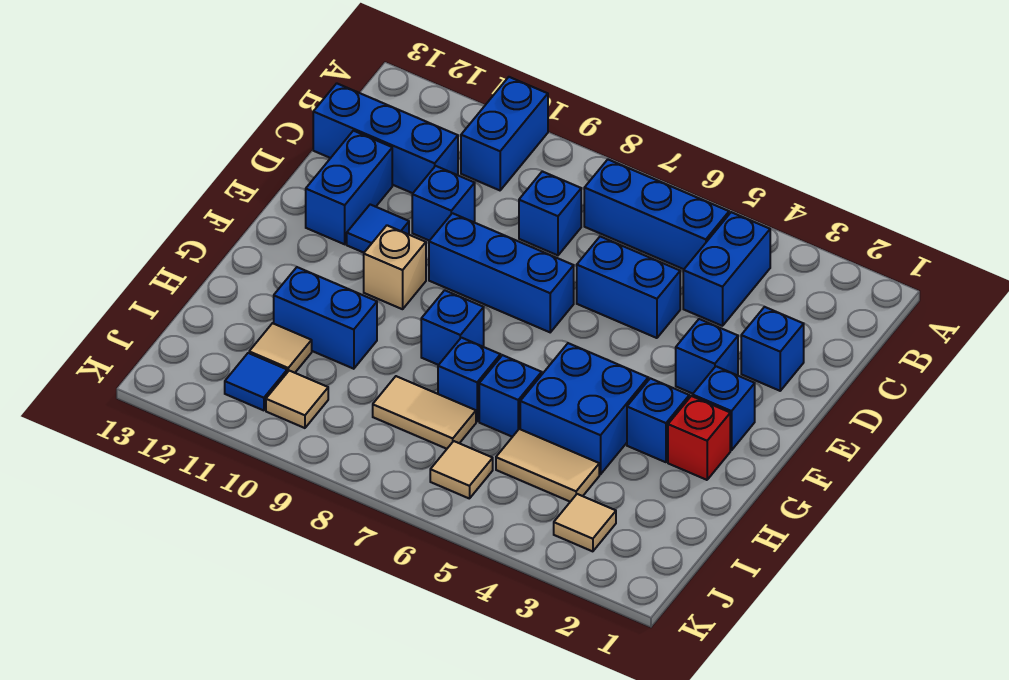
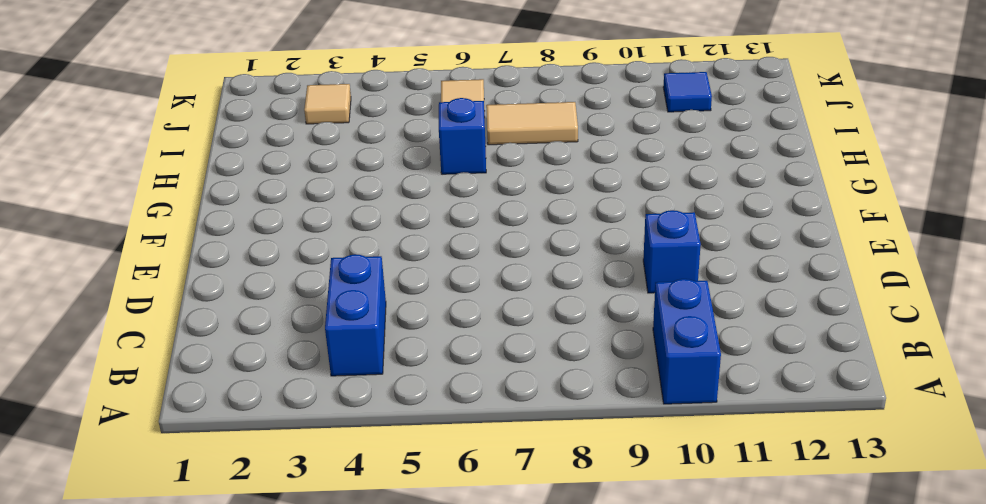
none -> blue brick B5:B7 level 1
none -> blue brick C8 level 1
none -> blue brick C11:C13 level 1

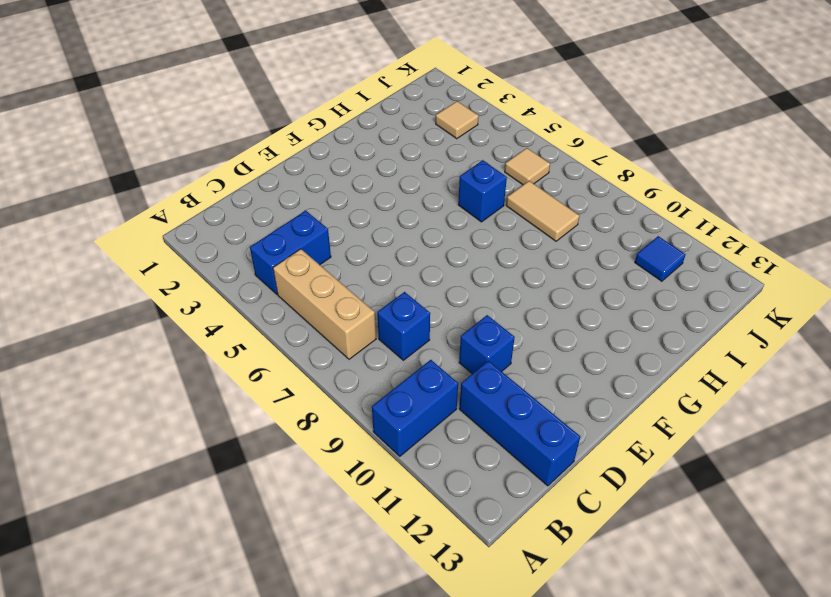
tan brick B5:B7 level 1 -> blue brick B5:B7 level 1
none -> blue brick D2 level 1
none -> blue brick D5:D6 level 1
none -> blue brick D12:E12 level 1

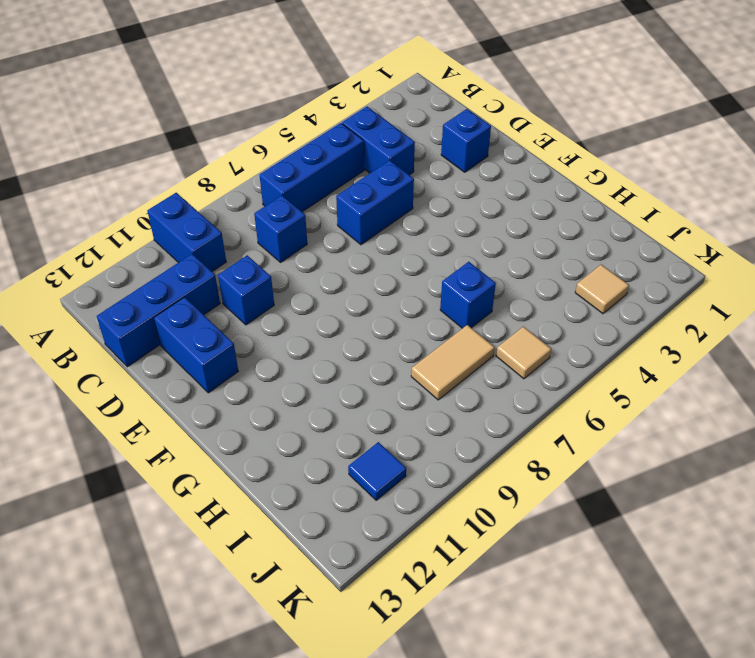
none -> blue brick E3 level 1
none -> blue brick E7:E9 level 1
none -> blue tile E11 level 1

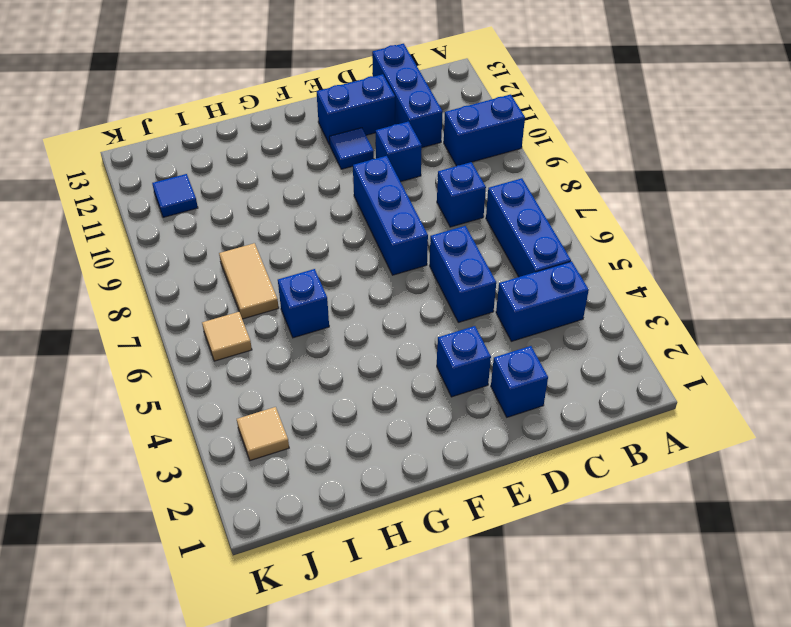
none -> blue brick F2 level 1
none -> tan brick F10 level 1
none -> red brick G2 level 1

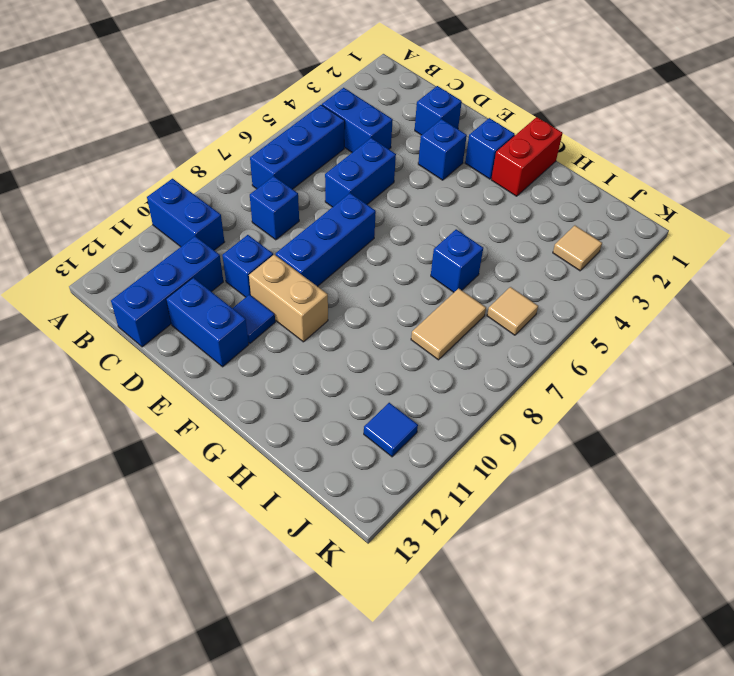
tan brick E10:F10 level 1 -> tan brick F10 level 1
red brick G1:G2 level 1 -> red brick G2 level 1
none -> blue brick G3 level 1
none -> blue brick G4:H5 level 1
none -> blue brick G8 level 1

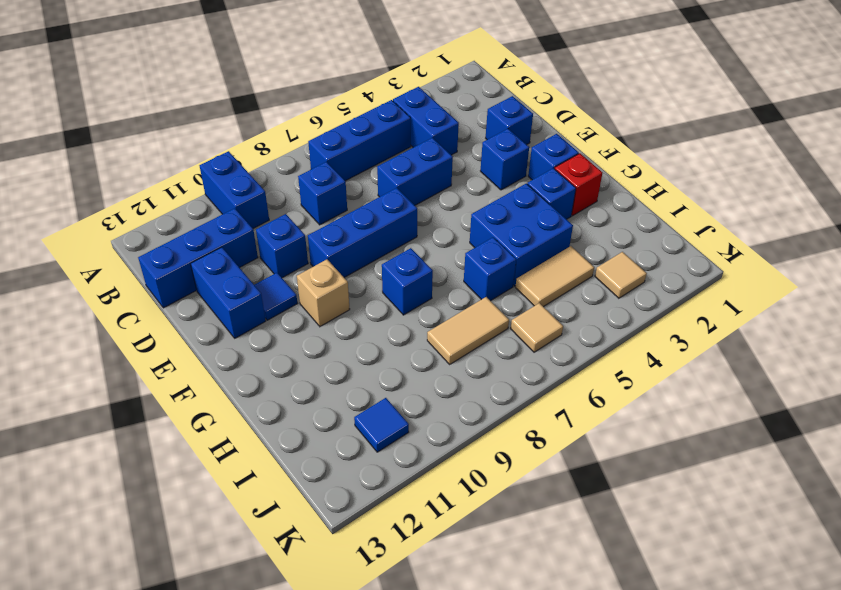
none -> blue brick H7 level 1
none -> blue brick H10:H11 level 1
none -> tan tile I11 level 1

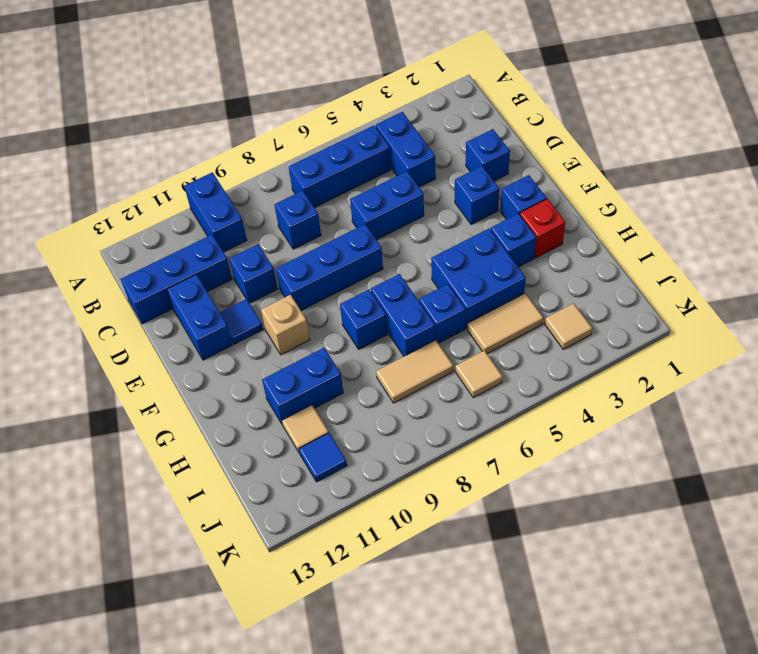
blue brick G7:H7 level 1 -> blue brick H7 level 1
none -> tan tile J10 level 1

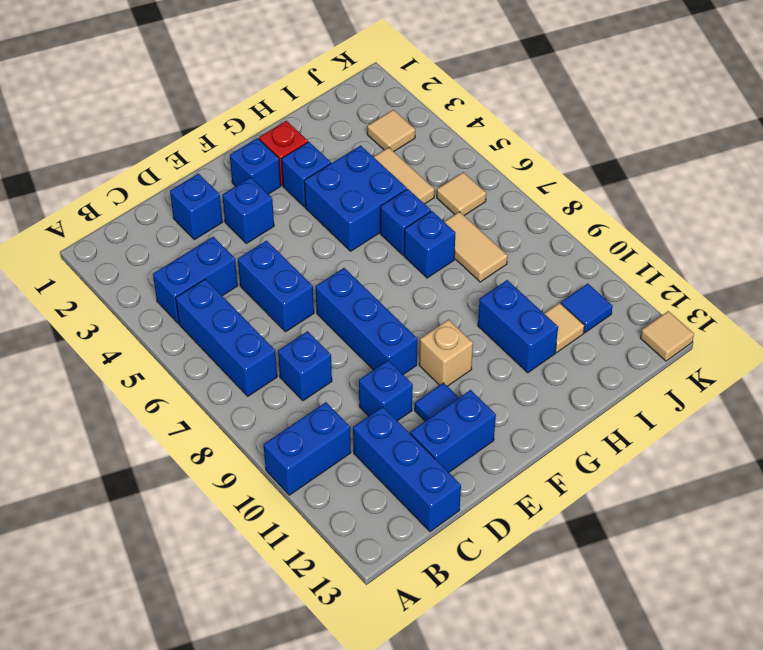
tan tile K13 level 1 -> tan tile J10 level 1
none -> blue brick G8 level 1

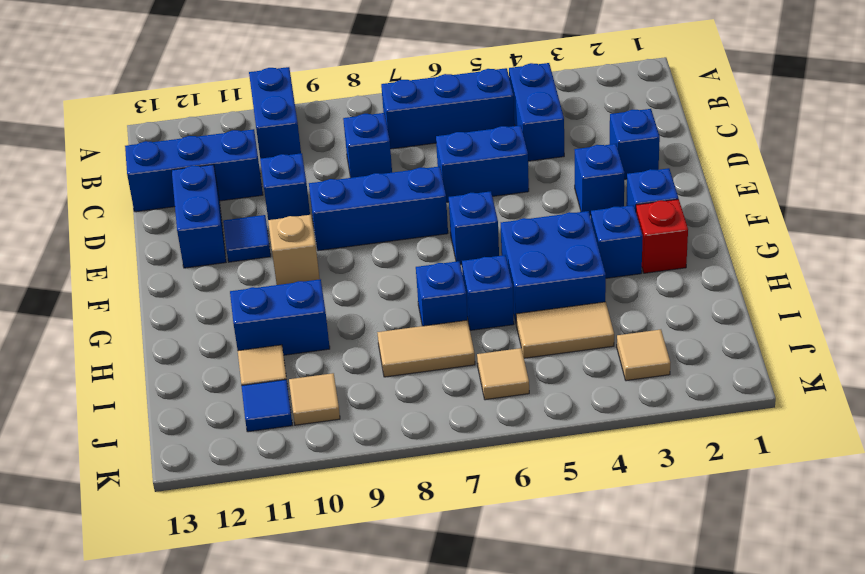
blue brick F6 level 1 -> blue brick G8 level 1

